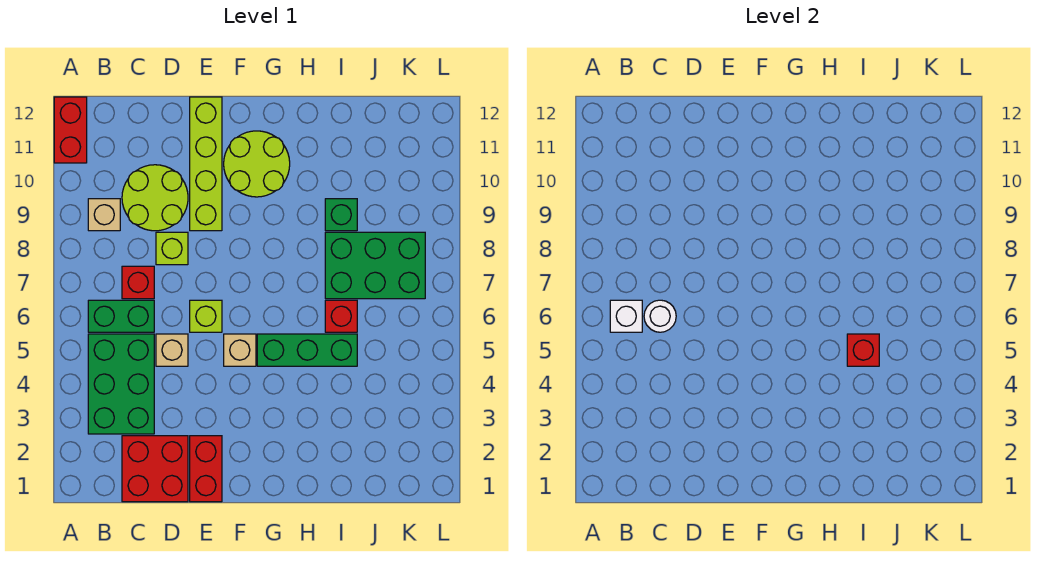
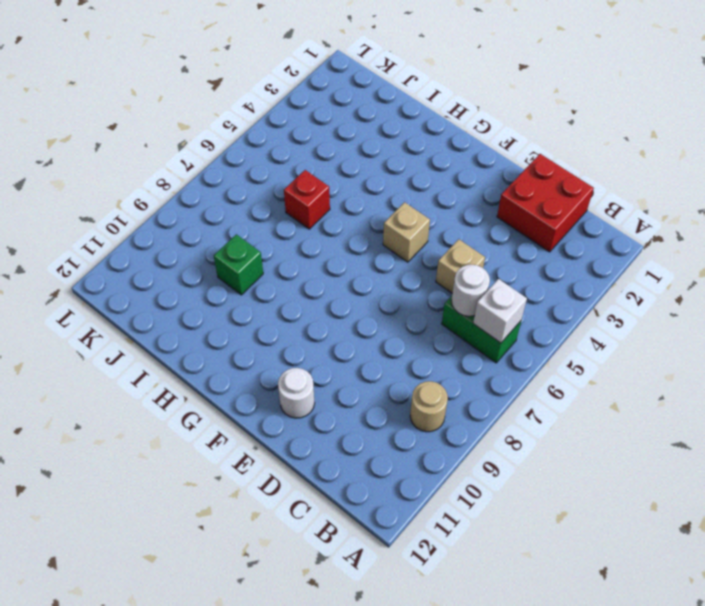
tan round brick B9 level 1 -> tan brick B9 level 1
white round brick E11 level 1 -> lime brick E9:E12 level 1
none -> red brick A11:A12 level 1
none -> green brick B3:C5 level 1
none -> red brick C7 level 1

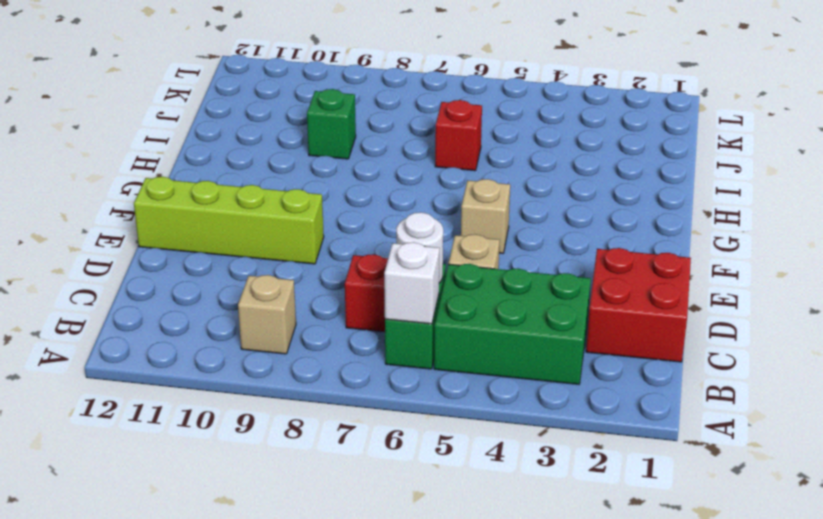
none -> red brick A11:A12 level 1
none -> lime round brick C9:D10 level 1
none -> lime brick D8 level 1

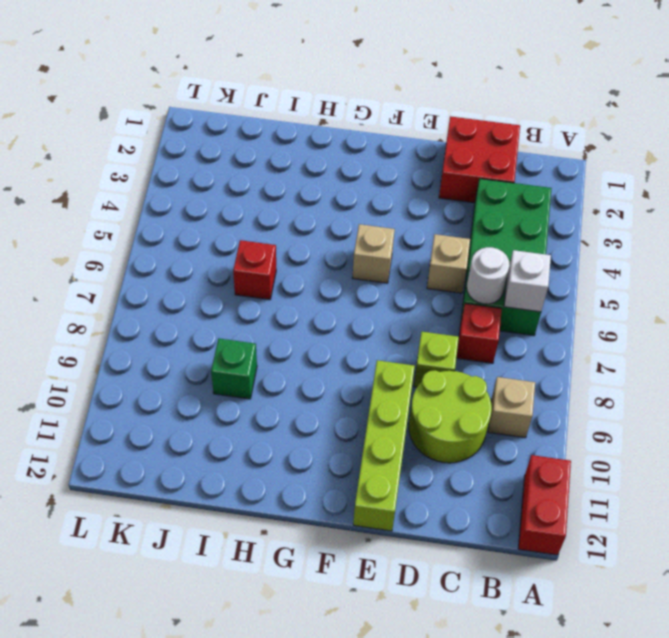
none -> red brick E1:E2 level 1
none -> lime brick E6 level 1
none -> lime round brick F10:G11 level 1

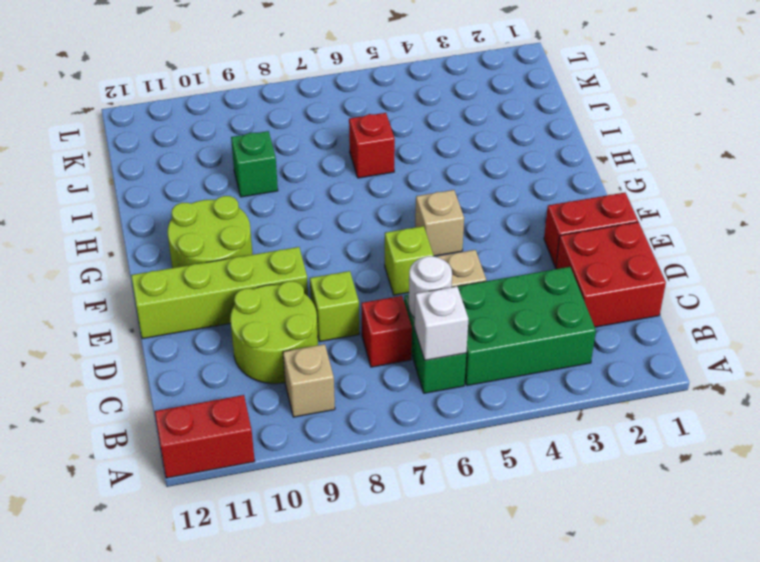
none -> green brick G5:I5 level 1
none -> green brick I7:K8 level 1
none -> red brick I5 level 2

